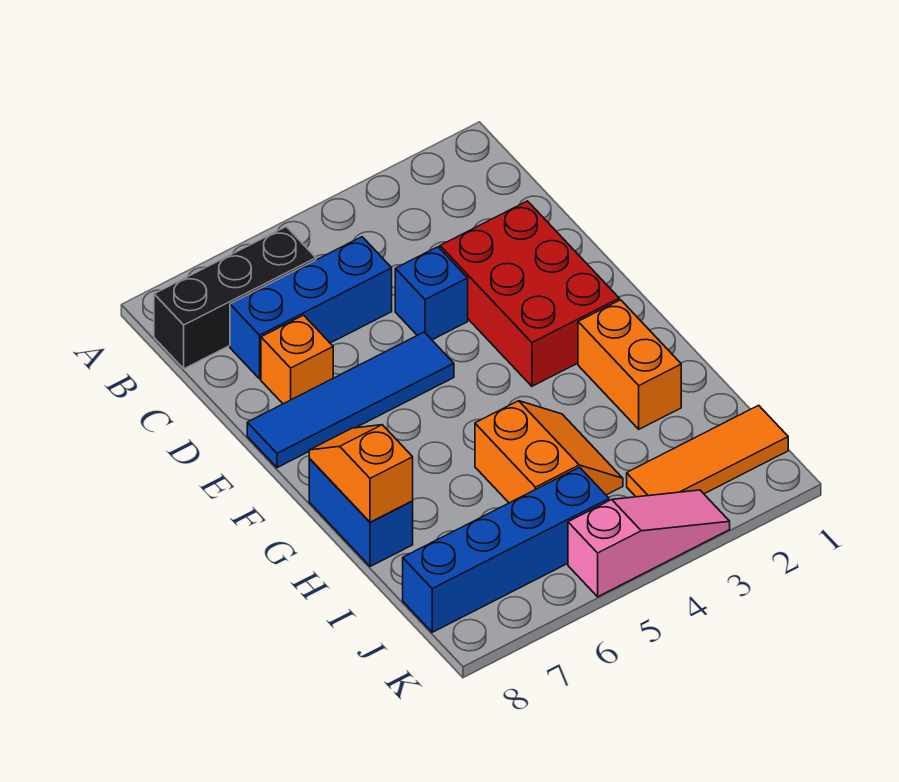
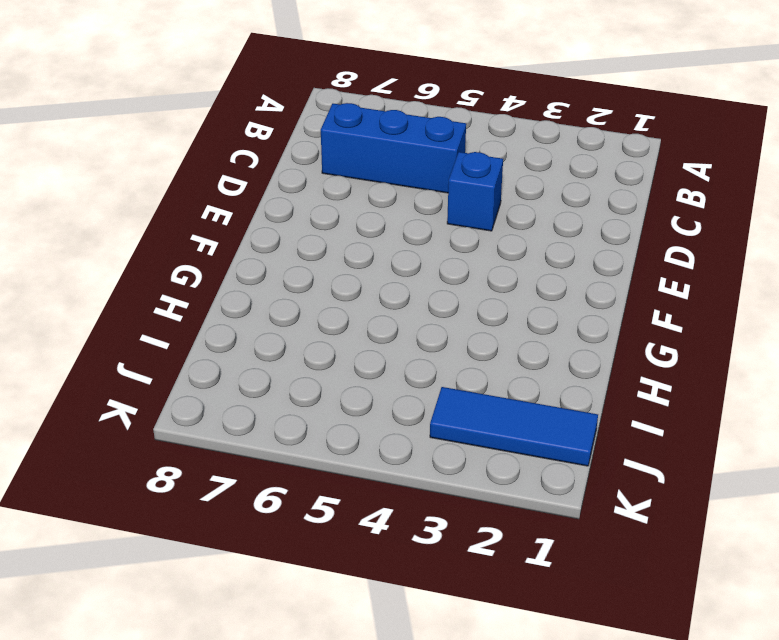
blue tile J1:J3 level 1 -> orange tile J1:J3 level 1
none -> black brick B6:B8 level 1
none -> red brick D2:F3 level 1
none -> orange brick D7 level 1

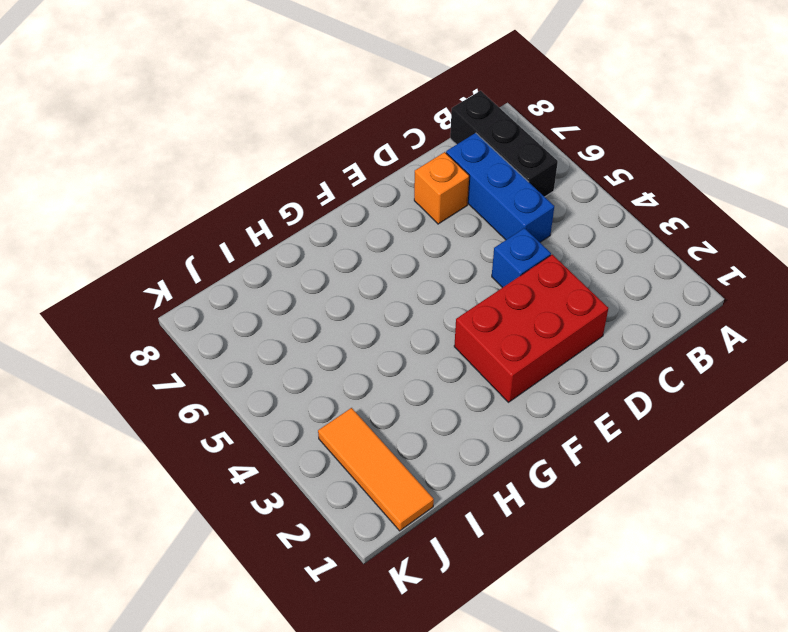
none -> blue tile E5:E8 level 1
none -> orange brick G2:H2 level 1
none -> blue brick G8:H8 level 1

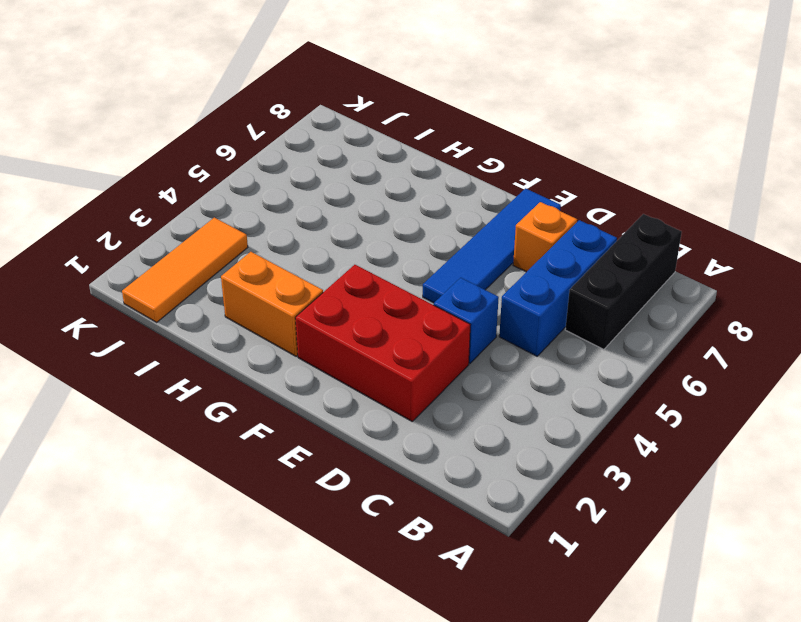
none -> blue brick G8:H8 level 1
none -> orange slope H4:I5 level 1 top 5
none -> blue brick J5:J8 level 1

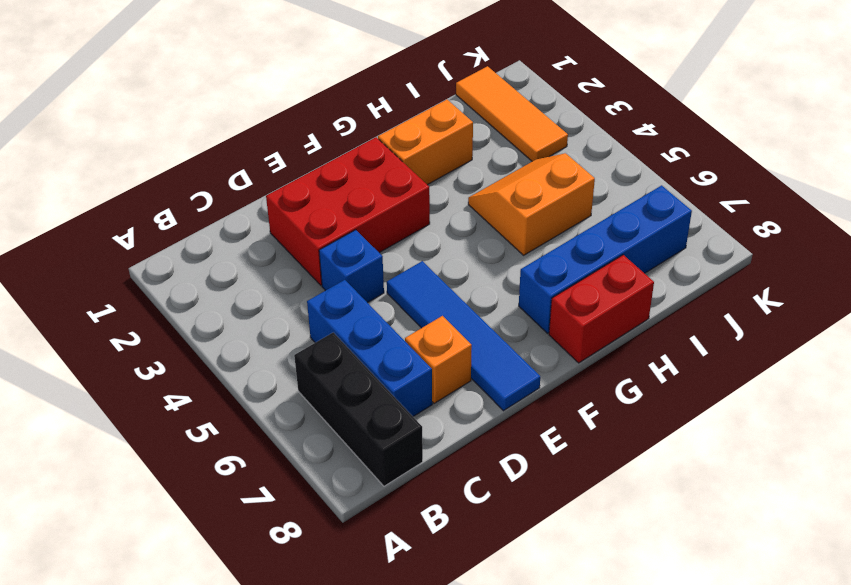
blue brick G7:J7 level 1 -> blue brick J5:J8 level 1
red brick G8:H8 level 1 -> blue brick G8:H8 level 1
none -> pink slope K3:K5 level 1 top 5
none -> orange slope G8:H8 level 2 top H

